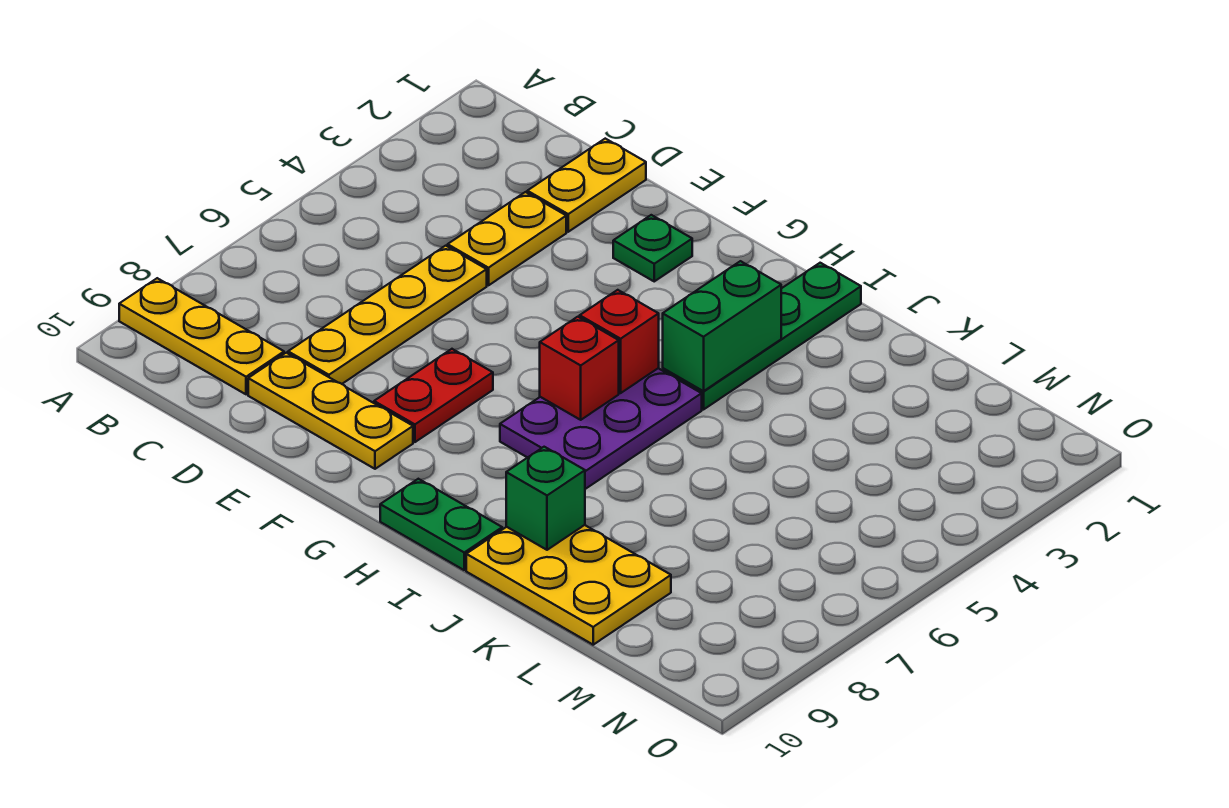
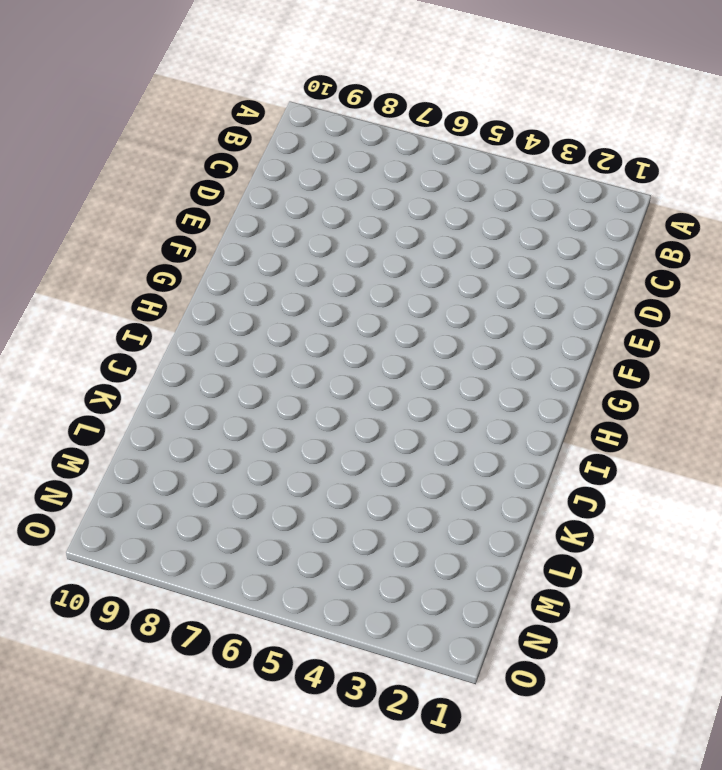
none -> yellow plate A9:C9 level 1
none -> yellow plate D1:D2 level 1
none -> yellow plate D3:D4 level 1

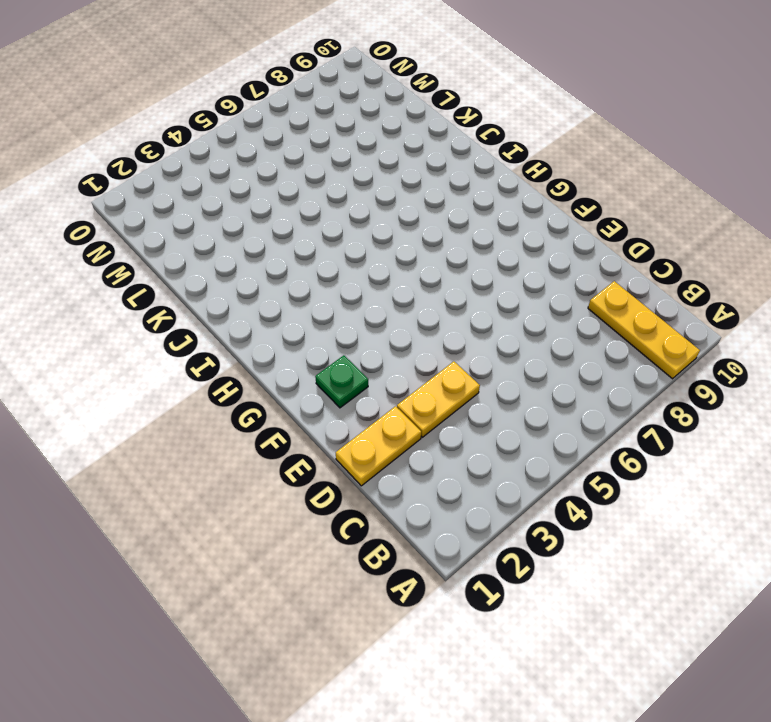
none -> yellow plate D5:D8 level 1
none -> yellow plate D9:F9 level 1
none -> red plate F7:F8 level 1

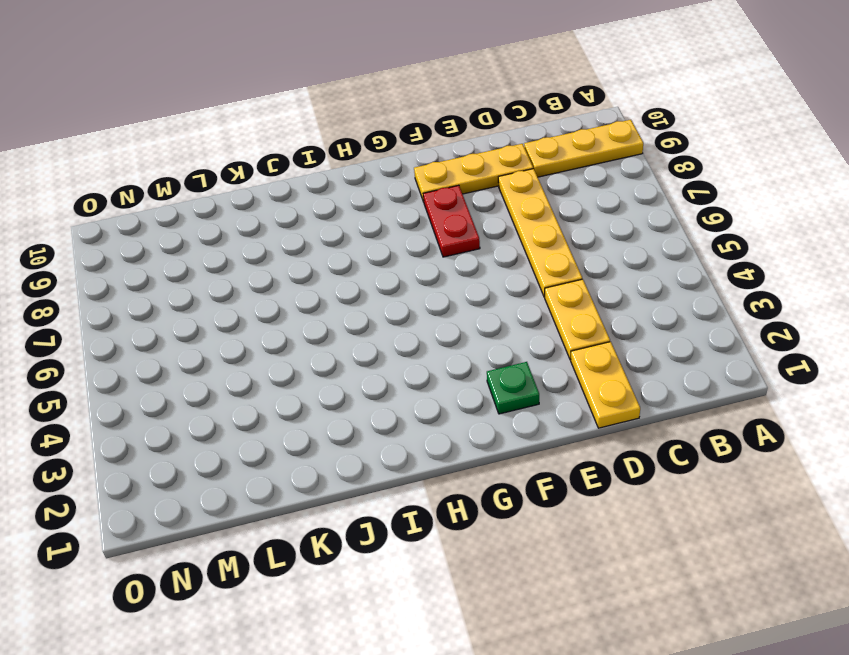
none -> purple plate H5:I7 level 1
none -> green plate H10:I10 level 1
none -> green plate I1:I4 level 1

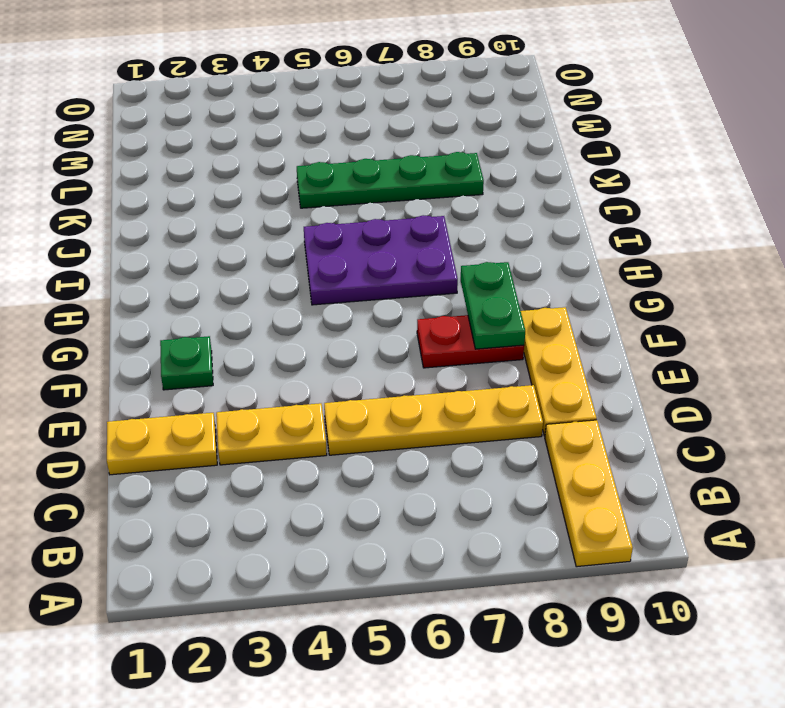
green plate F8:G8 level 2 -> green plate H10:I10 level 1
green plate K5:K8 level 1 -> green plate I1:I4 level 1
none -> yellow plate J9:L10 level 1
none -> red brick H5 level 2
none -> red brick H6 level 2

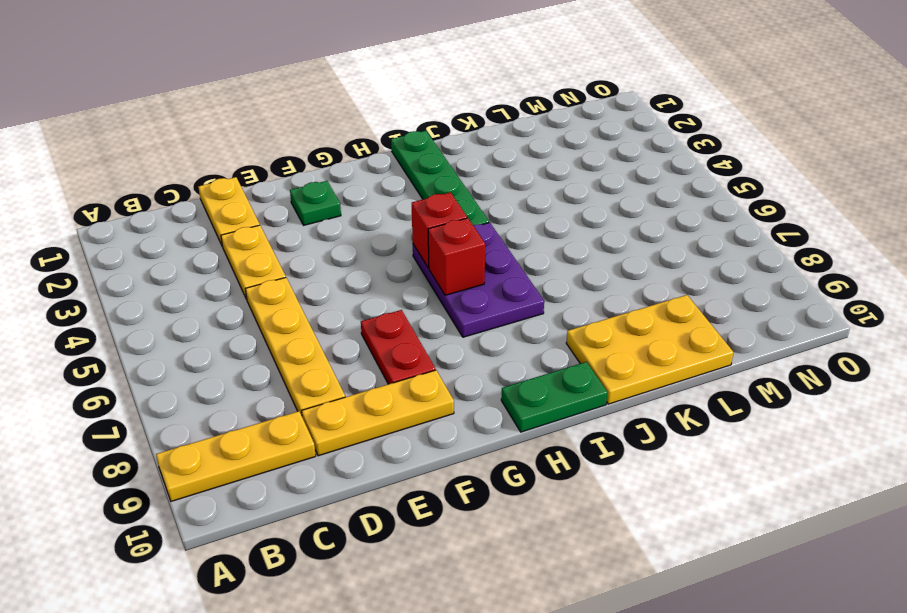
none -> green brick I3:I4 level 2
none -> green brick J9 level 2

